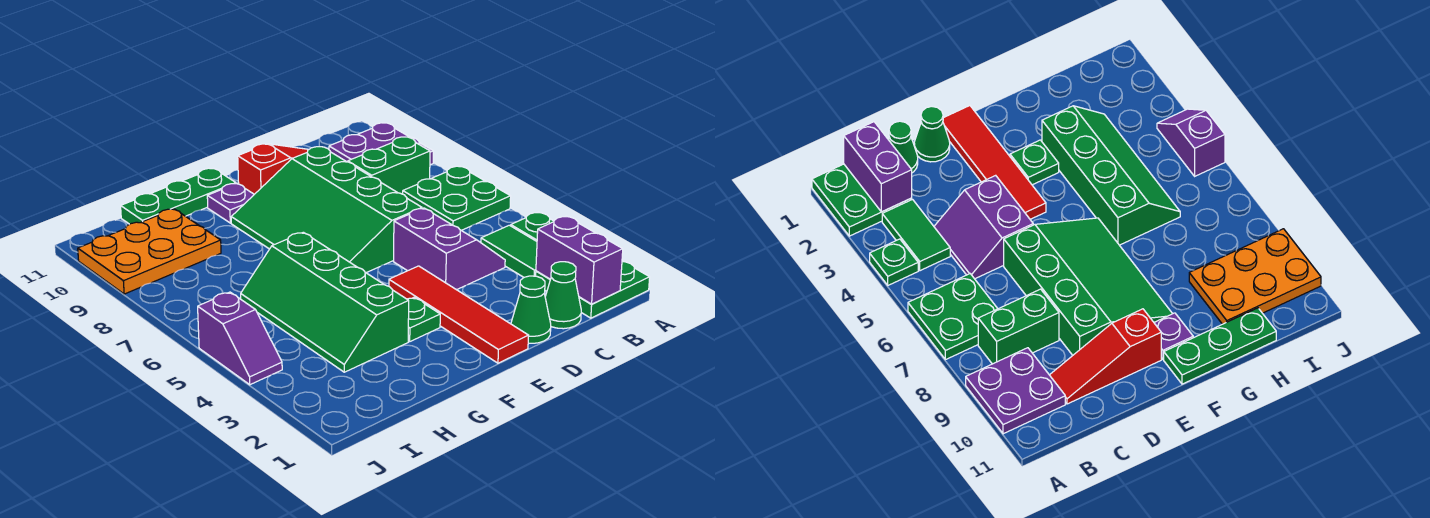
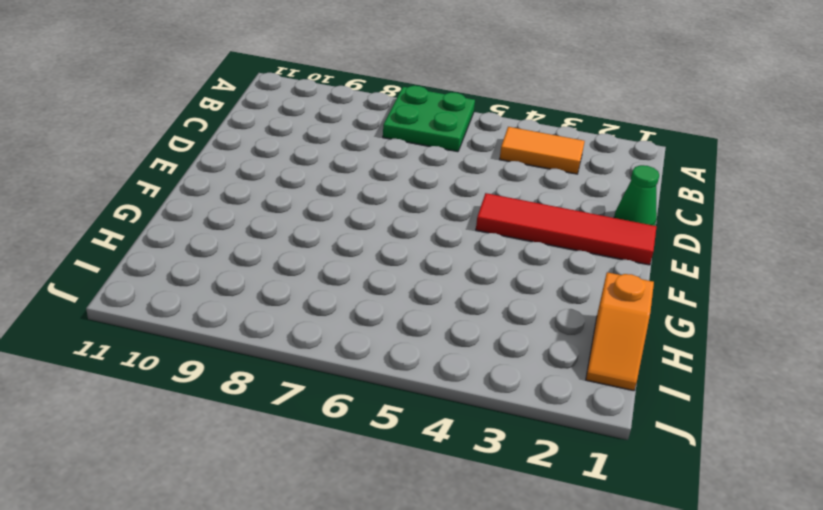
orange tile B3:B4 level 1 -> green tile B3:B4 level 1
orange slope H1:I1 level 1 top H -> none
none -> green plate A1:B2 level 1
none -> green plate A4 level 1
none -> purple plate A9:B10 level 1

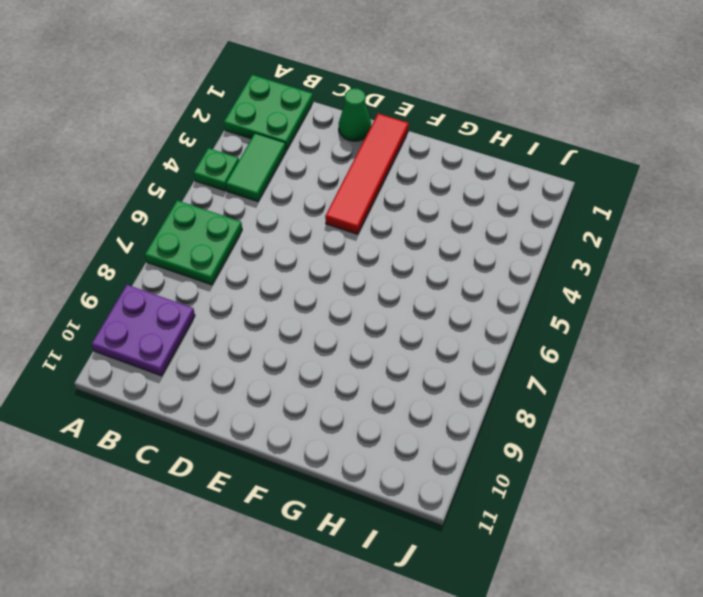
none -> green brick B8:C8 level 1
none -> green cone C1 level 1
none -> purple slope C4:D5 level 1 top D

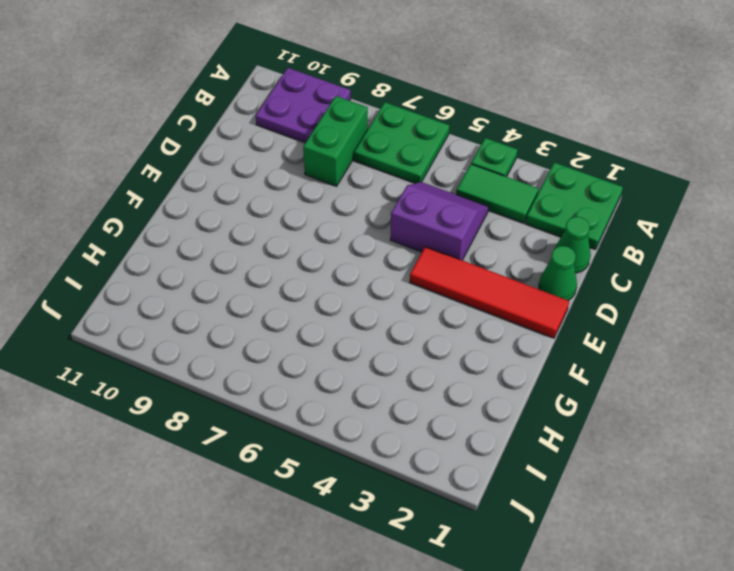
none -> red slope C10:E10 level 1 top E
none -> green slope D6:F9 level 1 top D
none -> green plate F3 level 1

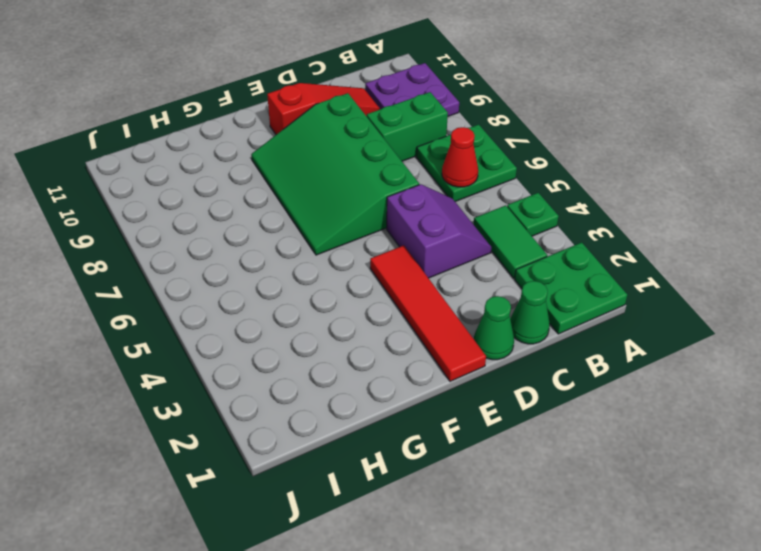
red cone B6 level 2 -> none
none -> green plate F3 level 1
none -> purple plate F10 level 1
none -> green plate F11:H11 level 1

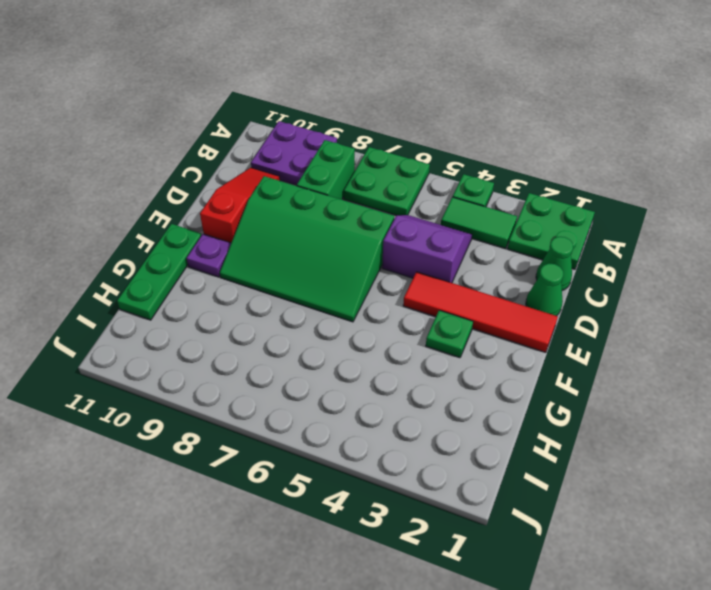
none -> green slope G3:H6 level 1 top G
none -> orange plate H9:J10 level 1
none -> purple slope J4:J5 level 1 top 5

